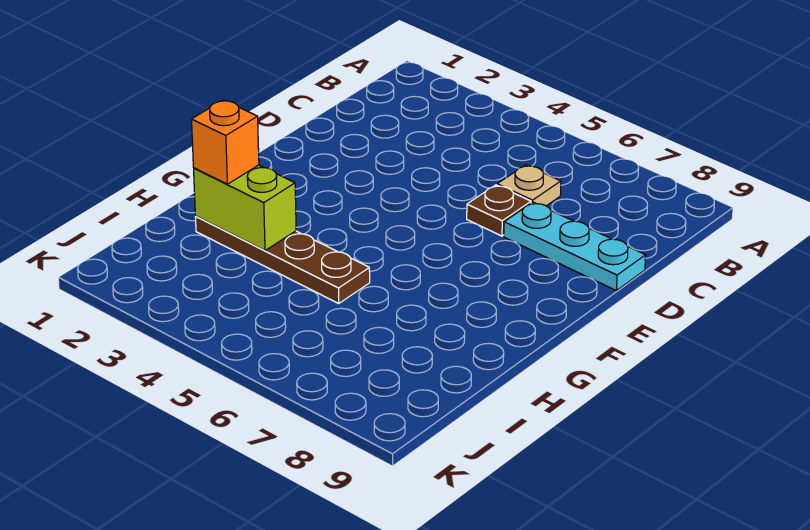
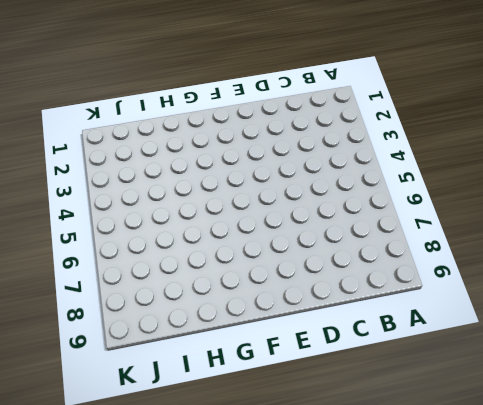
none -> tan plate C6 level 1
none -> brown plate D6 level 1

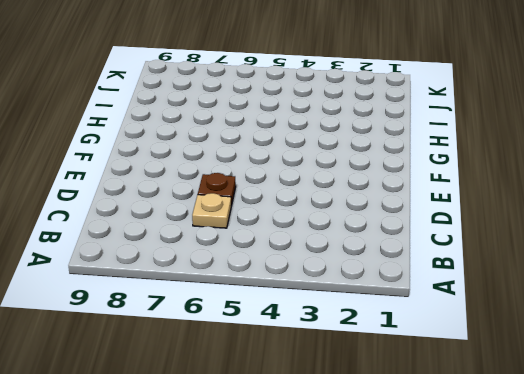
none -> cyan plate D7:D9 level 1
none -> brown plate H2:H5 level 1

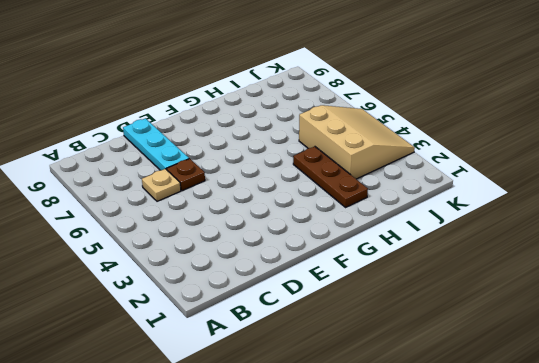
brown plate H2:H4 level 1 -> brown plate H2:H5 level 1
tan slope I3:K5 level 1 top I -> none
none -> lime brick H2:H3 level 2
none -> orange brick H2 level 3

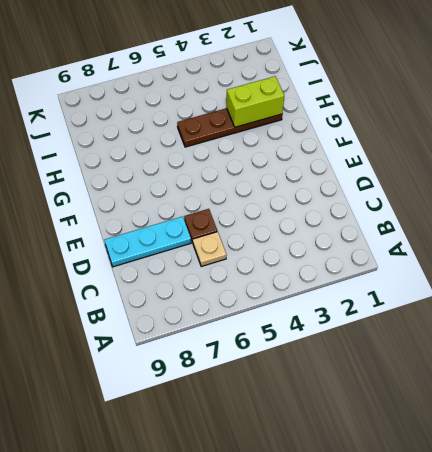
none -> orange brick H2 level 3

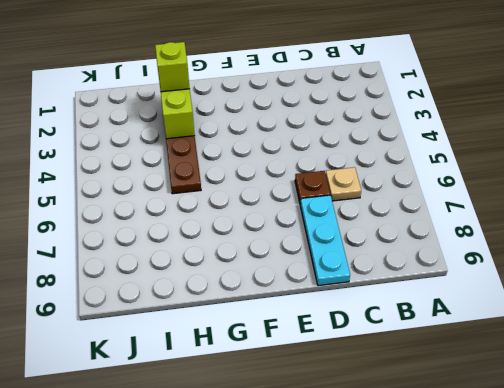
lime brick H2 level 3 -> orange brick H2 level 3

